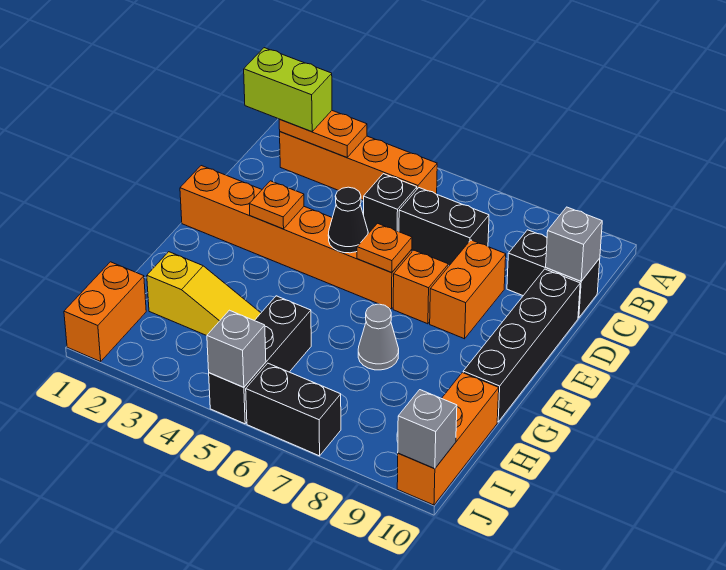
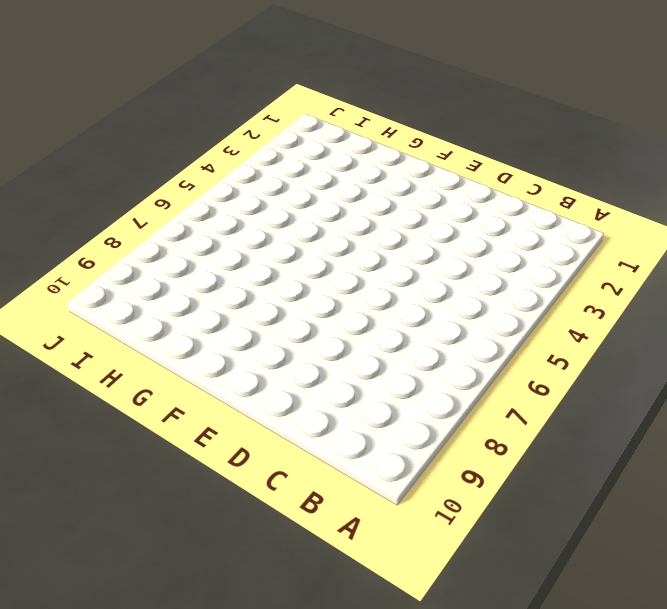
none -> orange brick B2:B5 level 1
none -> black brick C5 level 1
none -> black brick C6:C7 level 1

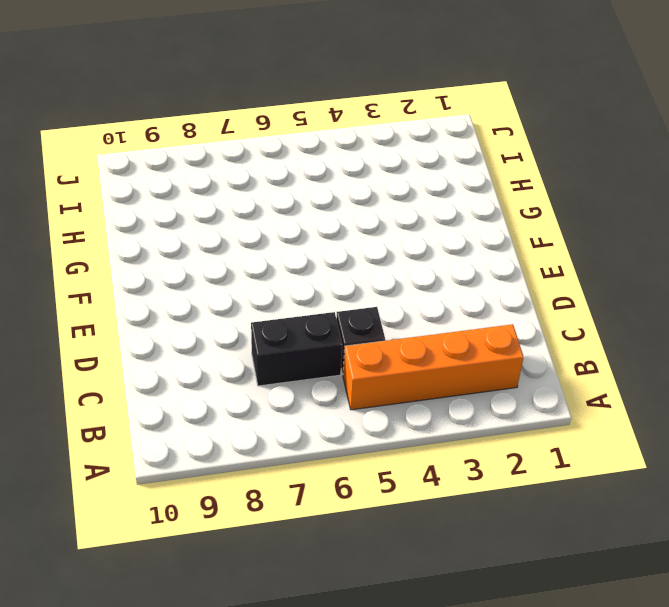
none -> black brick C9:C10 level 1
none -> orange brick D8:E8 level 1
none -> black brick D10:G10 level 1

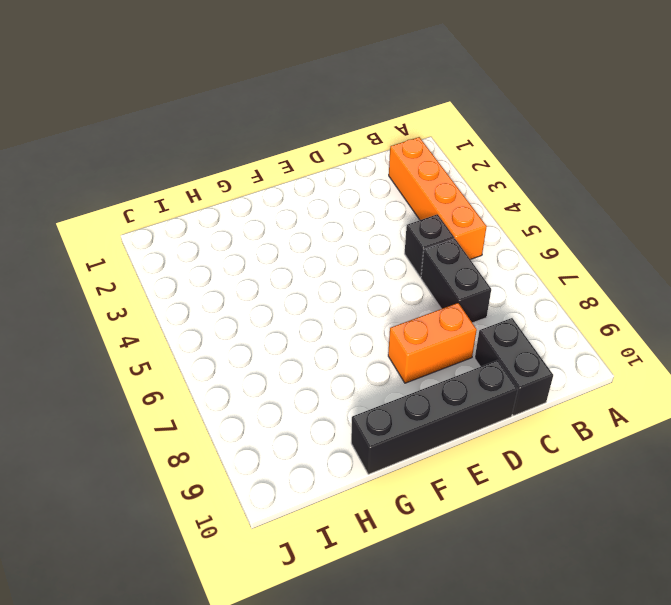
none -> orange brick E1:E6 level 1
none -> orange brick E7 level 1
none -> grey cone G7 level 1

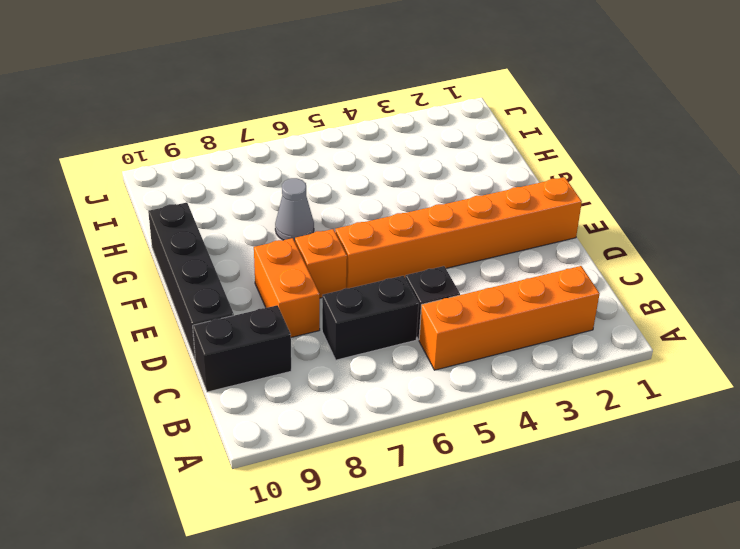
none -> yellow slope H2:H4 level 1 top 2
none -> black brick H5:J5 level 1
none -> orange brick H10:J10 level 1

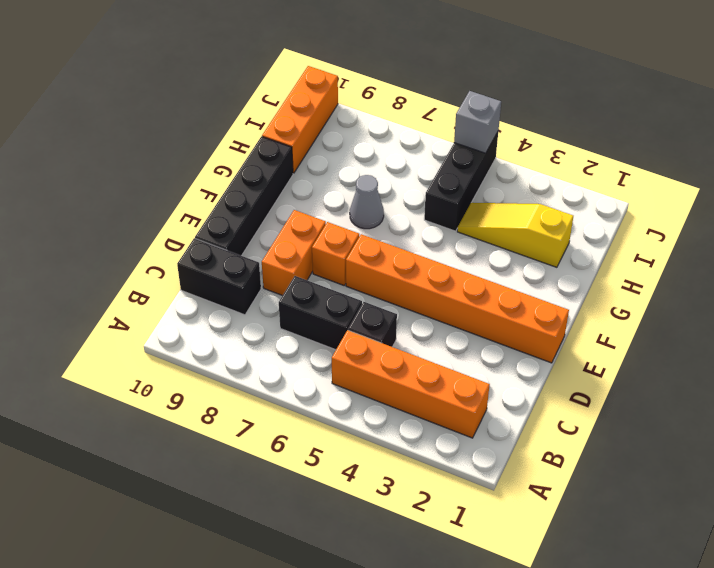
none -> orange brick I1:J1 level 1
none -> black brick J6:J7 level 1
none -> orange plate B2:B3 level 2

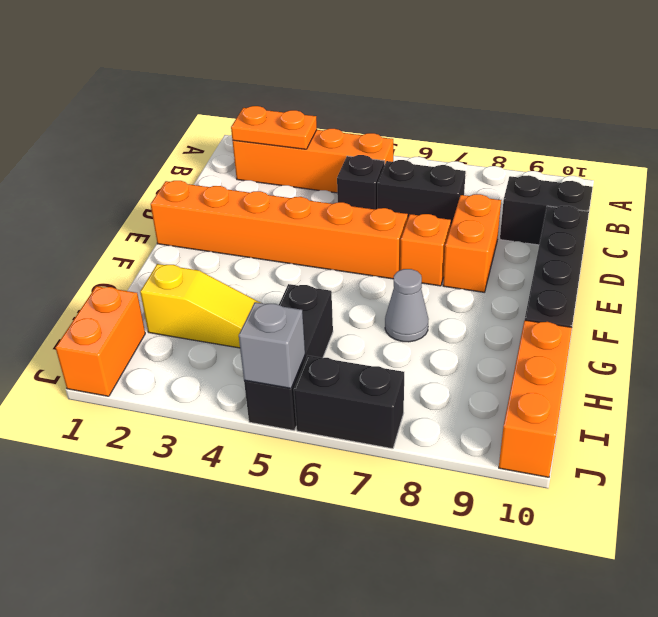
none -> grey brick C10 level 2
none -> orange plate E3 level 2
none -> black cone E5 level 2

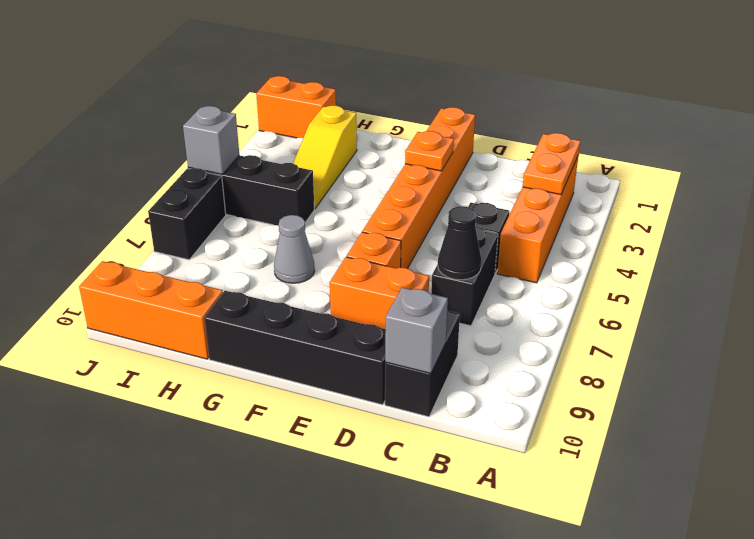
black cone C7 level 2 -> black cone E5 level 2
none -> orange plate E6 level 2
none -> grey brick J10 level 2
none -> lime brick B1:B2 level 3

